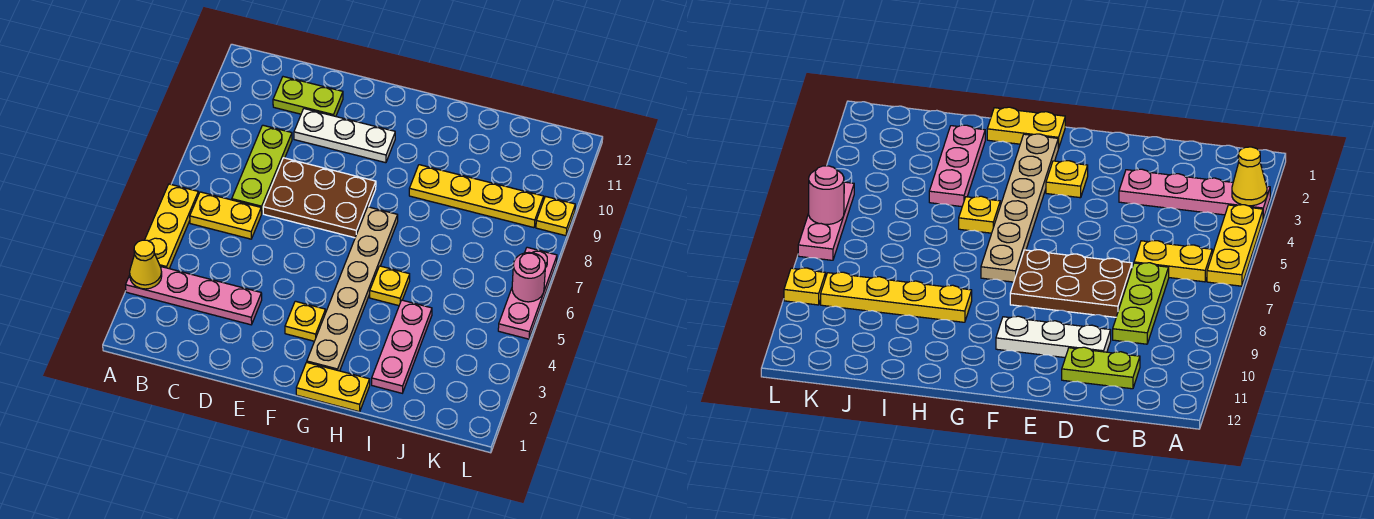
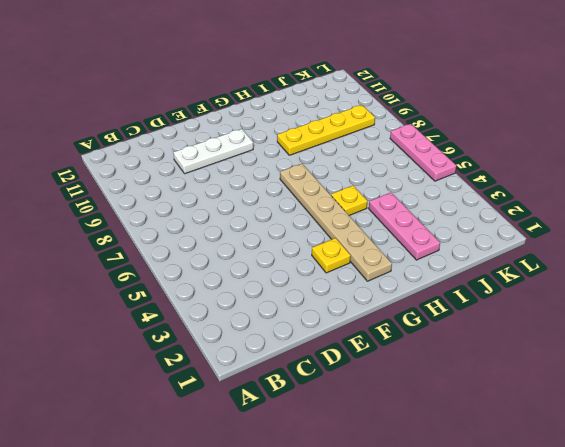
none -> pink plate A3:D3 level 1
none -> yellow plate A4:A6 level 1
none -> yellow plate B6:C6 level 1

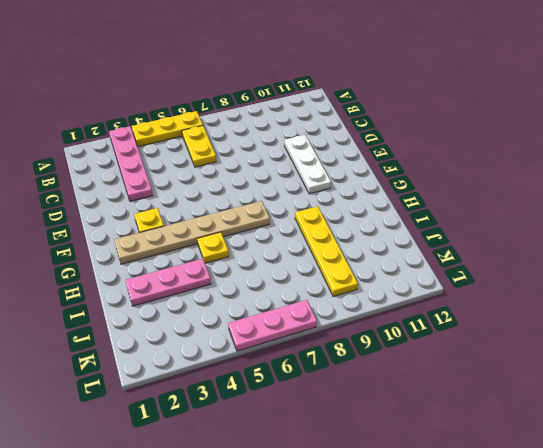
none -> lime plate C7:C9 level 1
none -> lime plate C11:D11 level 1
none -> brown plate D7:F8 level 1

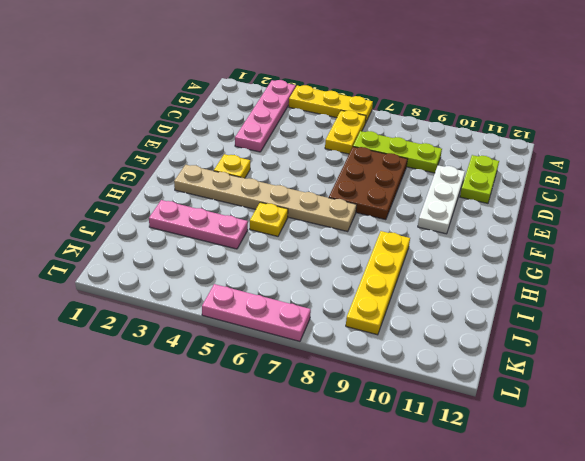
none -> yellow plate G1:H1 level 1
none -> yellow plate L9 level 1
none -> yellow cone A3 level 2

